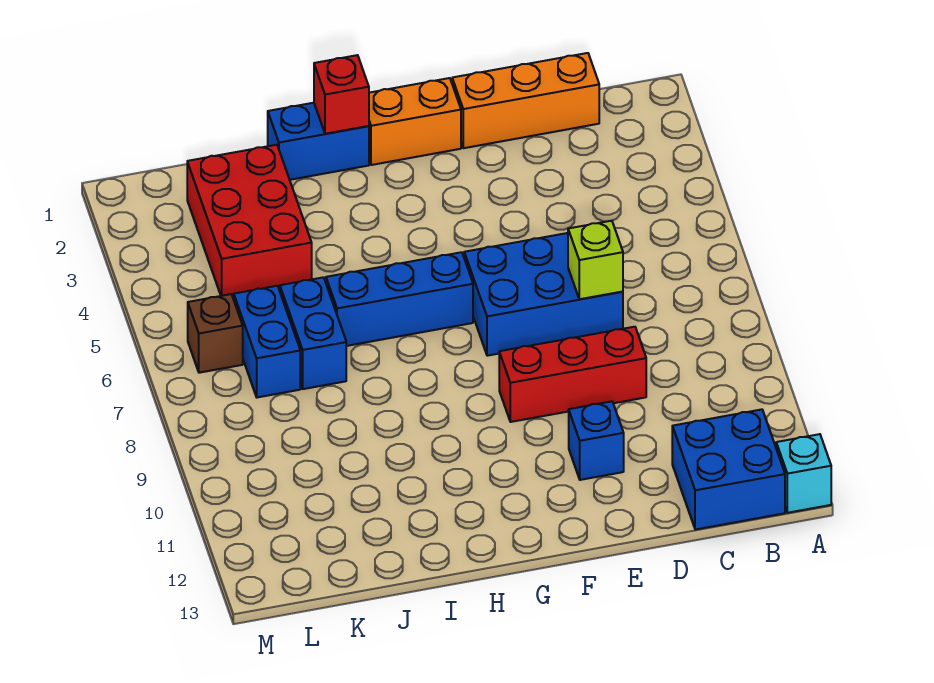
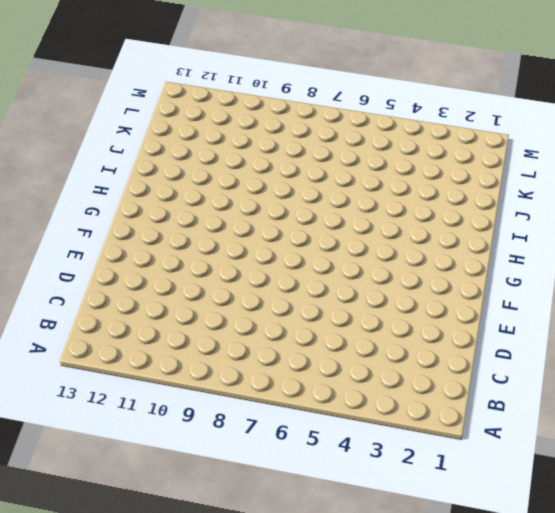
none -> cyan brick A13 level 1
none -> blue brick B12:C13 level 1
none -> orange brick C1:E1 level 1

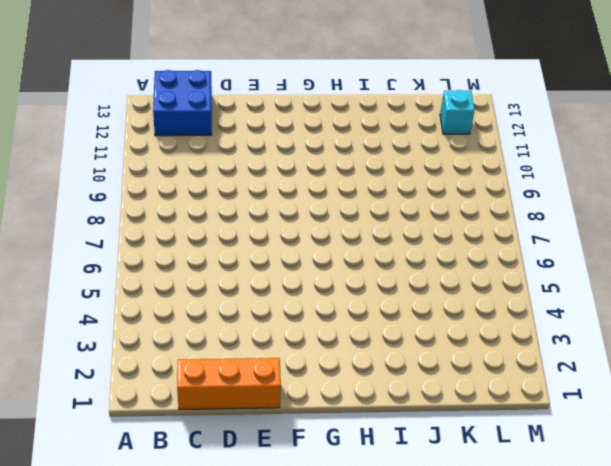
cyan brick L12 level 1 -> cyan brick A13 level 1
none -> blue brick D6:F7 level 1
none -> red brick D9:F9 level 1
none -> blue brick E11 level 1

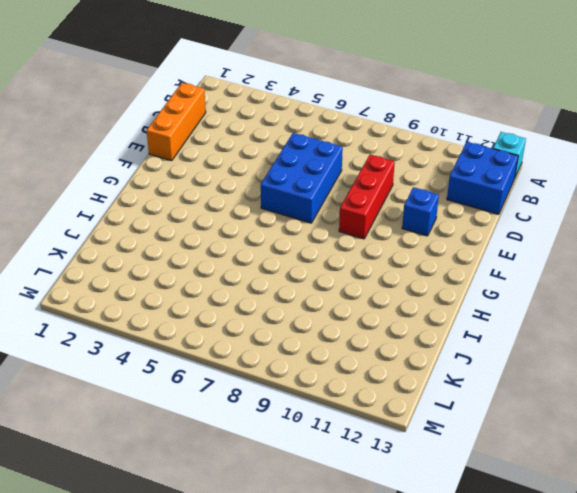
none -> orange brick F1:G1 level 1
none -> blue brick G6:I6 level 1
none -> blue brick H1:I1 level 1

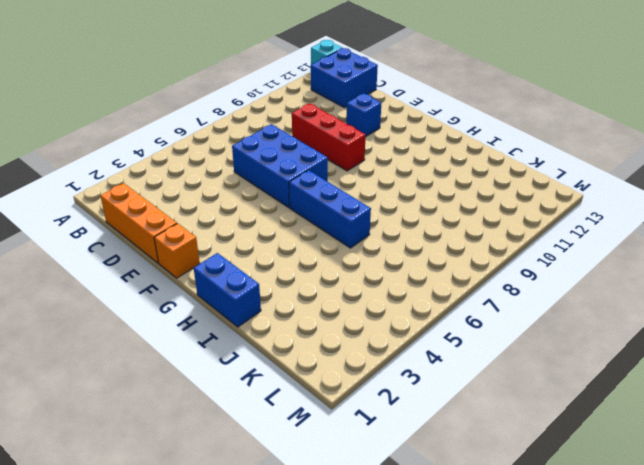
orange brick F1 level 1 -> orange brick F1:G1 level 1
none -> red brick J2:K4 level 1
none -> blue brick J6:J7 level 1
none -> blue brick K6:K7 level 1

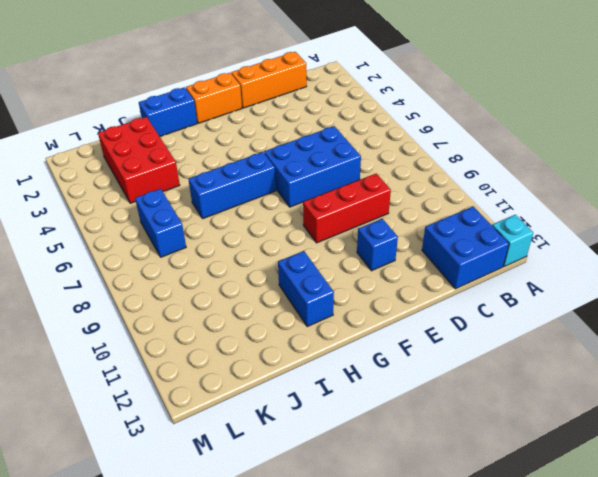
blue brick H11:H12 level 1 -> blue brick J6:J7 level 1
none -> brown brick L6 level 1
none -> lime brick D7 level 2
none -> red brick H1 level 2

